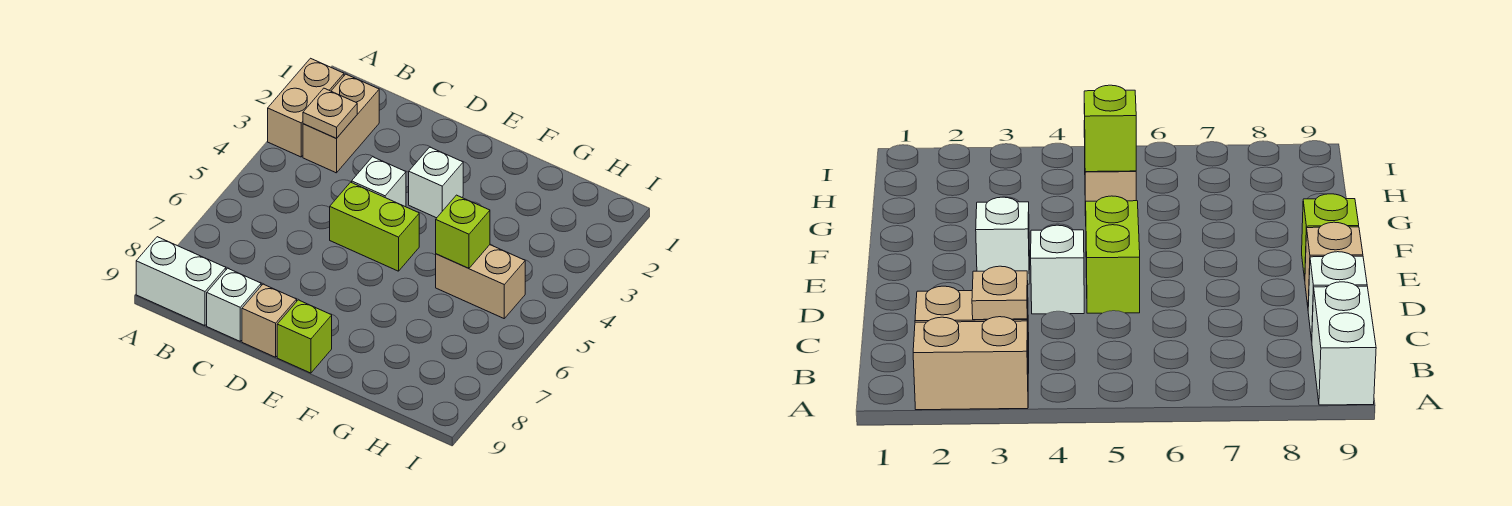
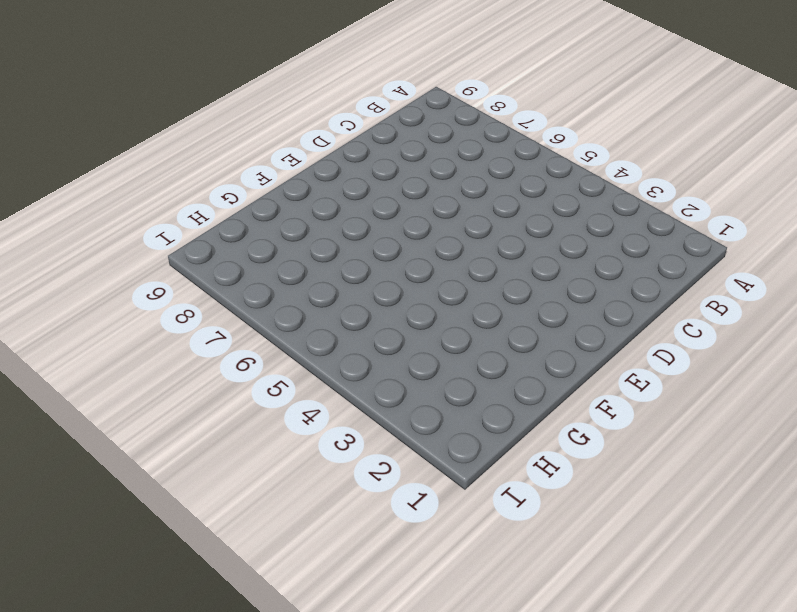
none -> tan brick A2:A3 level 1
none -> white brick A9:B9 level 1
none -> tan brick B2:B3 level 1

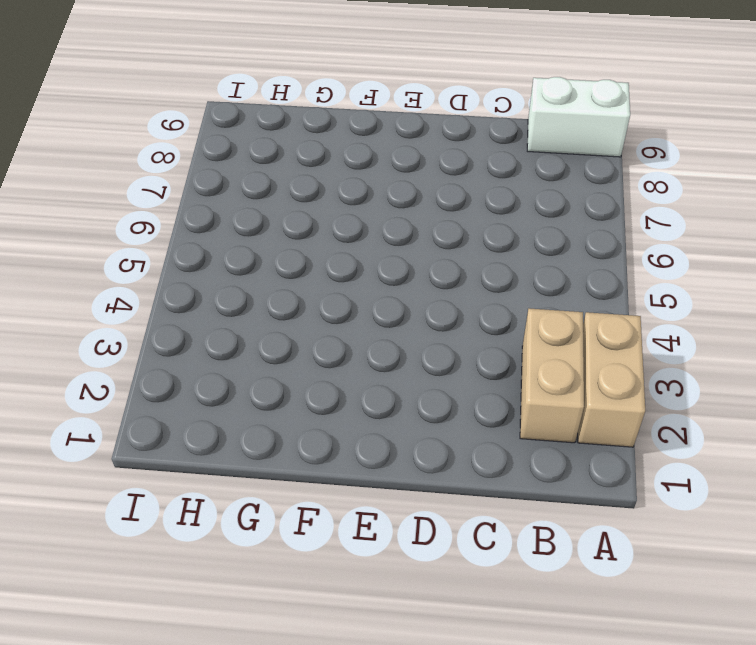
none -> white brick C9 level 1
none -> white brick D4 level 1
none -> lime brick D5:E5 level 1

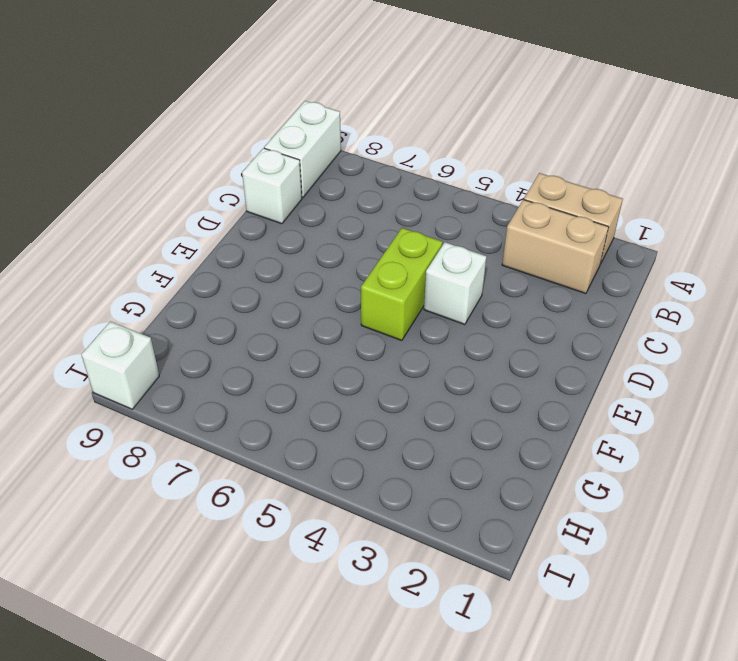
white brick I9 level 1 -> white brick E3 level 1
none -> tan brick D9 level 1
none -> lime brick E9 level 1
none -> tan brick G5:H5 level 1

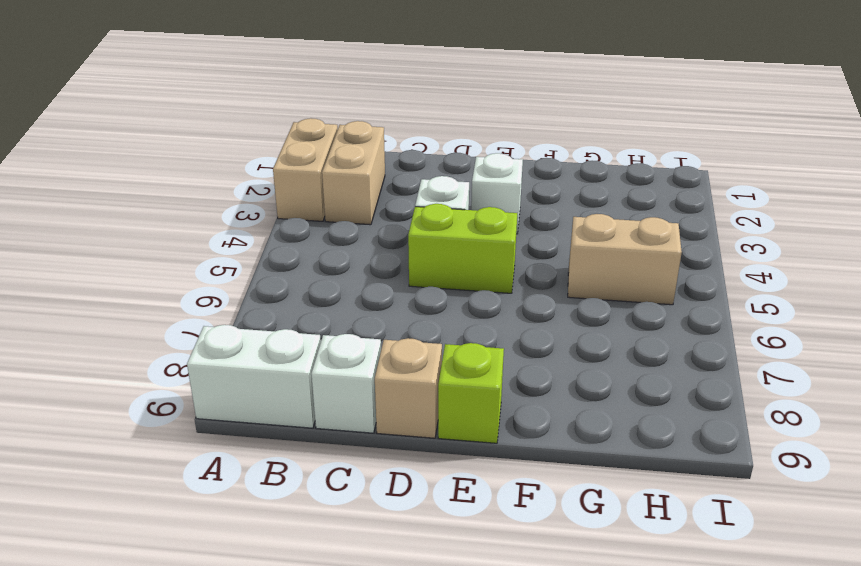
none -> tan plate B3 level 2
none -> lime brick G5 level 2

